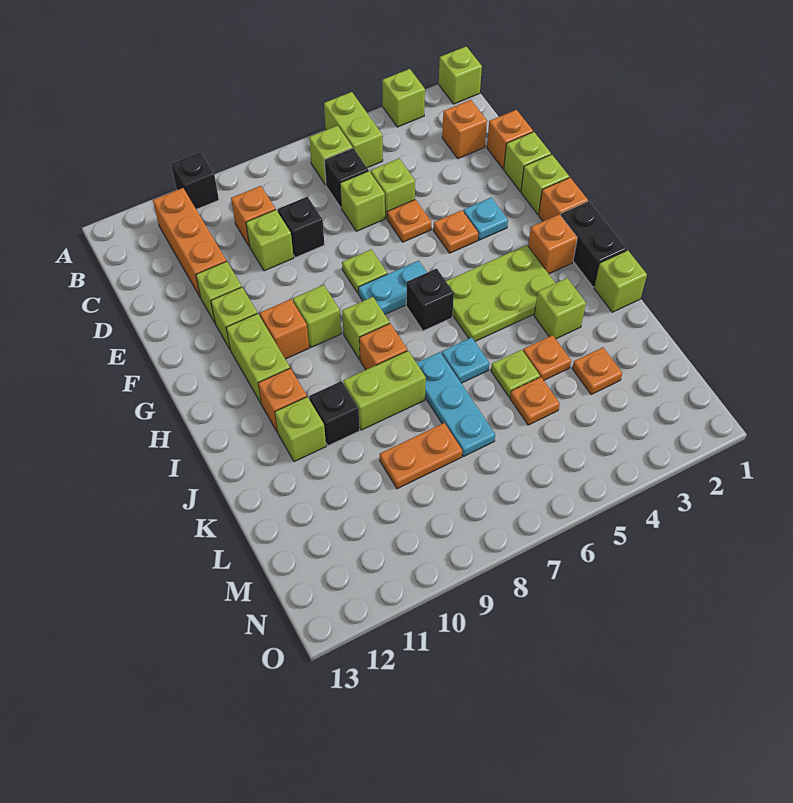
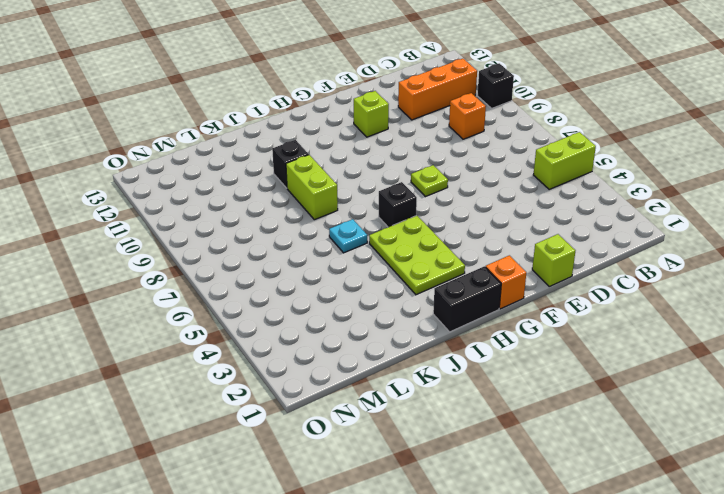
none -> lime brick A1 level 1
none -> lime brick A3 level 1
none -> lime brick B6 level 1
none -> orange brick C2 level 1

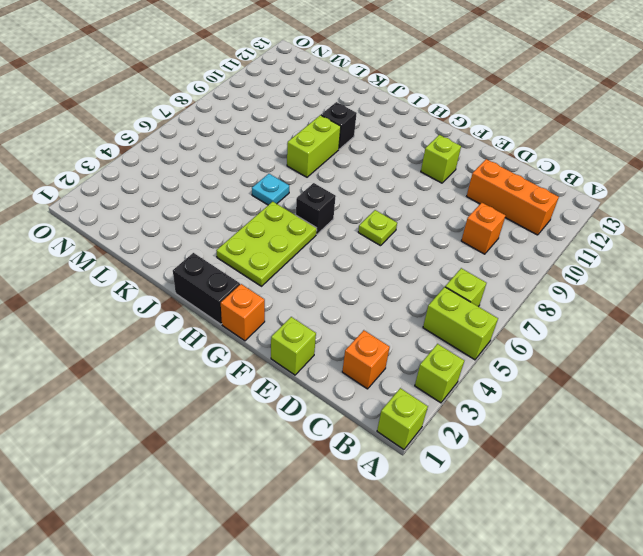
none -> black brick A10 level 1
none -> black brick C6 level 1
none -> orange brick D1 level 1
none -> lime brick D5 level 1

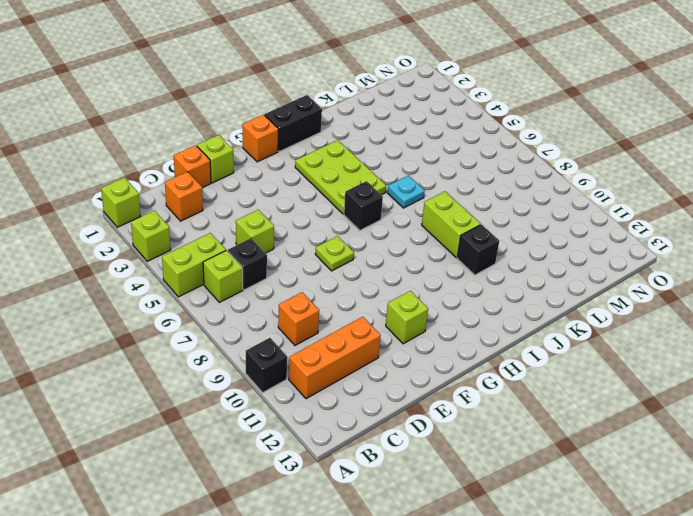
none -> lime brick D6 level 1
none -> black brick D8 level 1
none -> lime brick D9 level 1
none -> orange plate E5 level 1

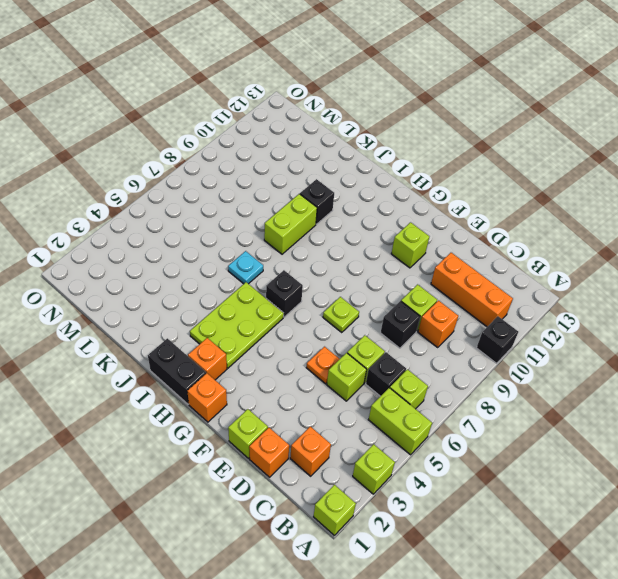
none -> lime brick E11 level 1
none -> lime brick F1 level 1
none -> cyan plate F3 level 1
none -> orange plate F4 level 1

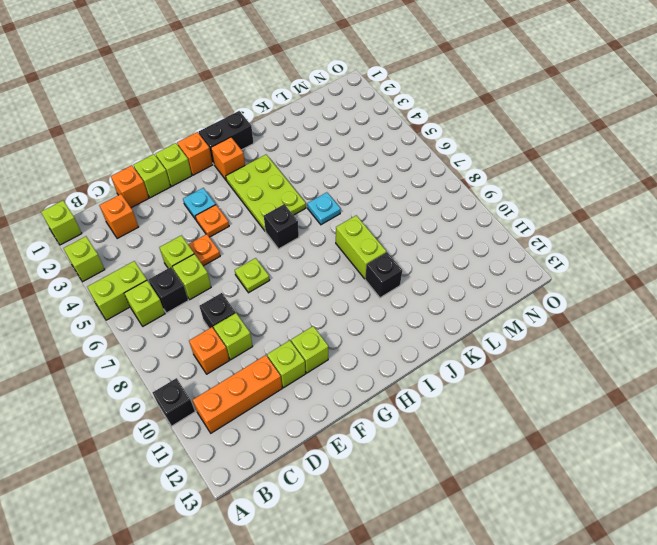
none -> cyan plate G6:G7 level 1
none -> lime brick G9 level 1
none -> orange brick G10 level 1
none -> lime brick G11:H11 level 1

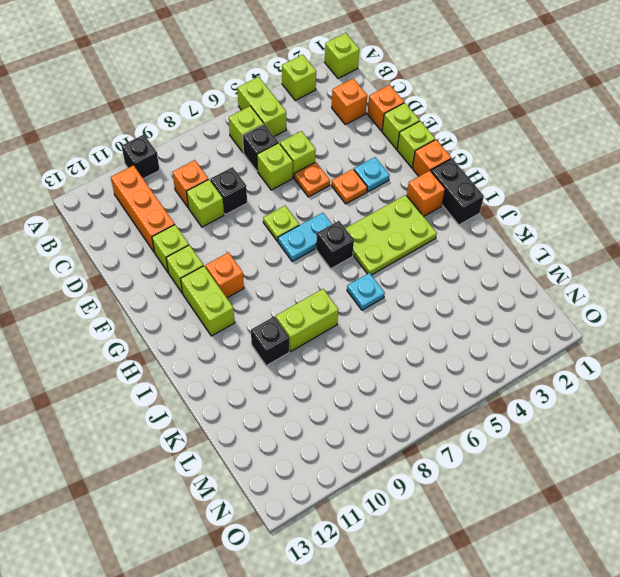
none -> lime brick G9 level 1
none -> lime brick H8 level 1
none -> orange brick I8 level 1
none -> orange brick I11 level 1

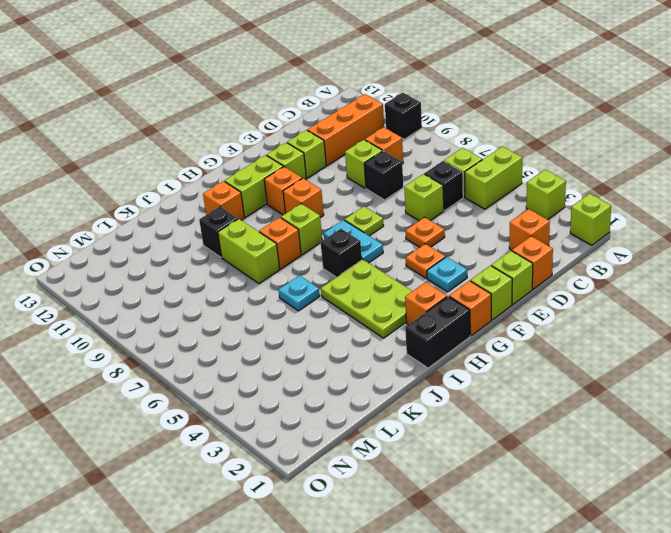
orange brick G9 level 1 -> lime brick G9 level 1
none -> lime brick D5 level 1
none -> lime brick J1 level 1
none -> lime brick J3 level 1
none -> cyan plate J7:L7 level 1

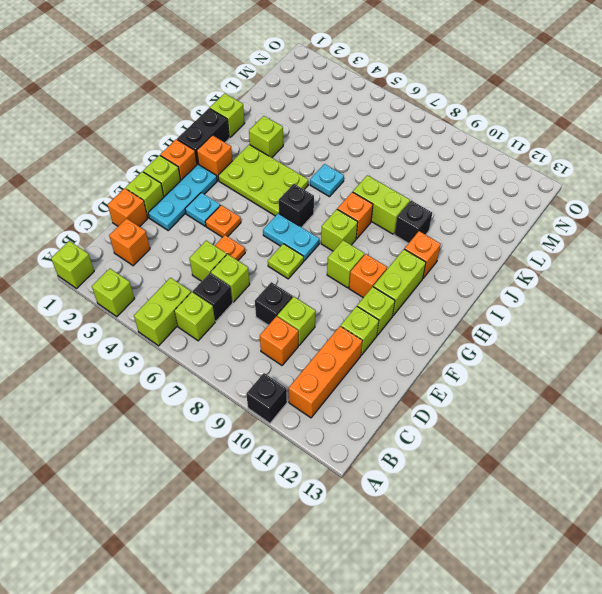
cyan plate E2:G2 level 1 -> cyan plate J7:L7 level 1
none -> lime brick J11 level 1
none -> orange plate K4 level 1
none -> lime plate K5 level 1
none -> orange plate L3 level 1

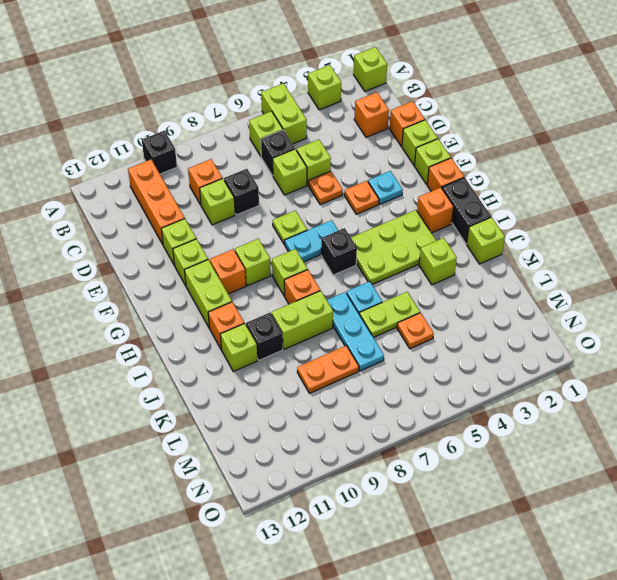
lime plate K5:K6 level 1 -> lime plate K5 level 1
none -> orange plate K4 level 1
none -> orange plate L3 level 1

